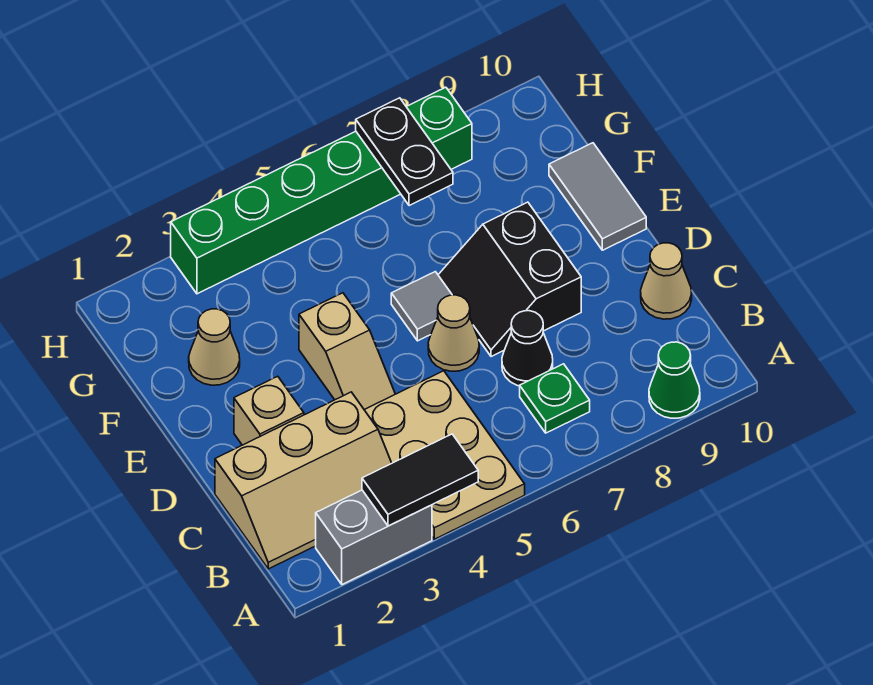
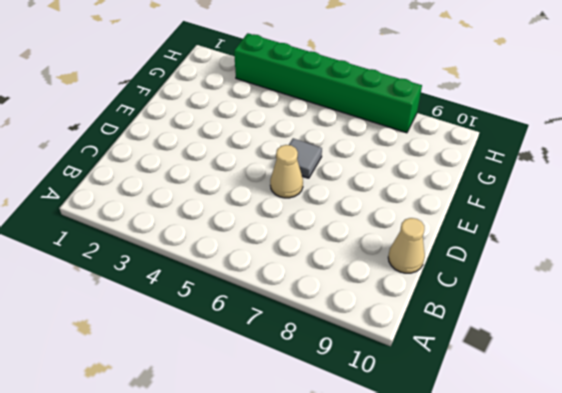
none -> grey brick A2:A3 level 1
none -> tan plate A4:C5 level 1
none -> green cone A9 level 1

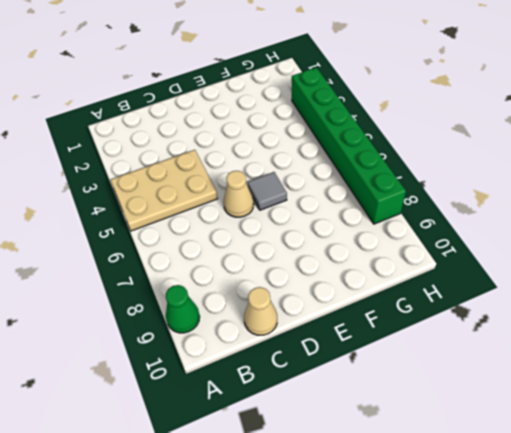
none -> grey brick A2:A3 level 1
none -> tan slope B1:C3 level 1 top C
none -> green plate B7 level 1

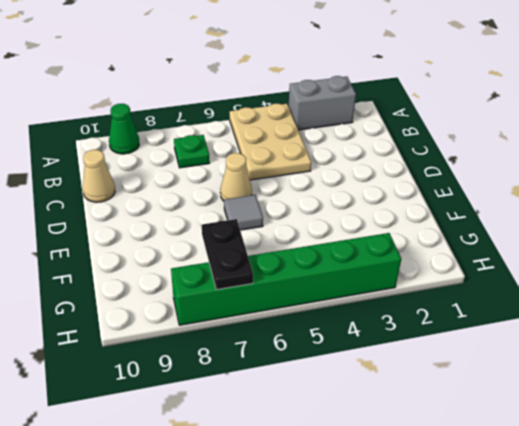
none -> tan slope B1:C3 level 1 top C
none -> black cone C7 level 1
none -> tan brick D2 level 1

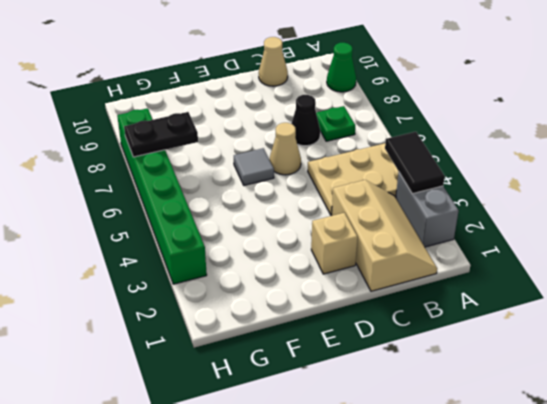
none -> tan slope D4:E4 level 1 top E
none -> black slope D7:E8 level 1 top 8
none -> grey tile E10:F10 level 1

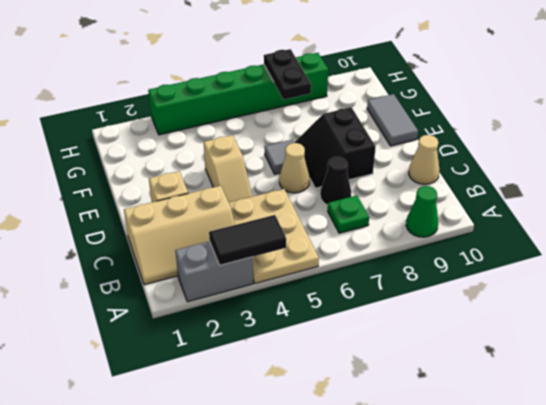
none -> tan cone F2 level 1

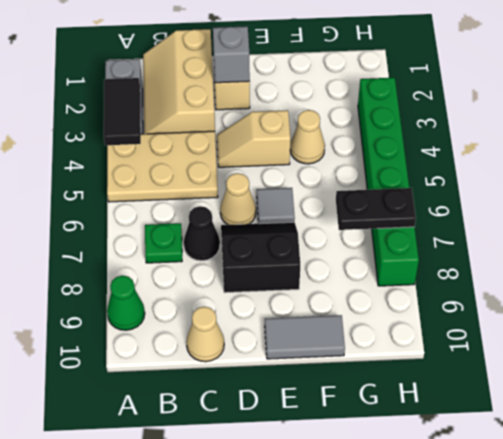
grey brick D2 level 2 -> none
tan cone F4 level 1 -> tan cone F2 level 1

